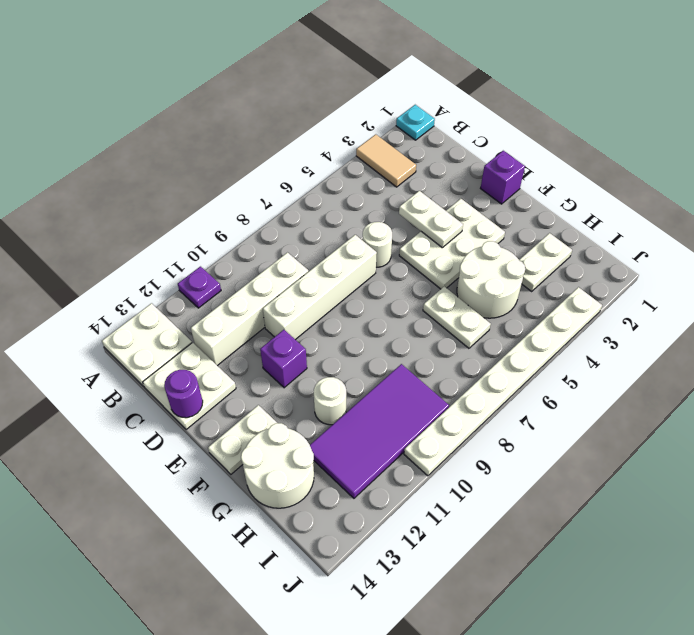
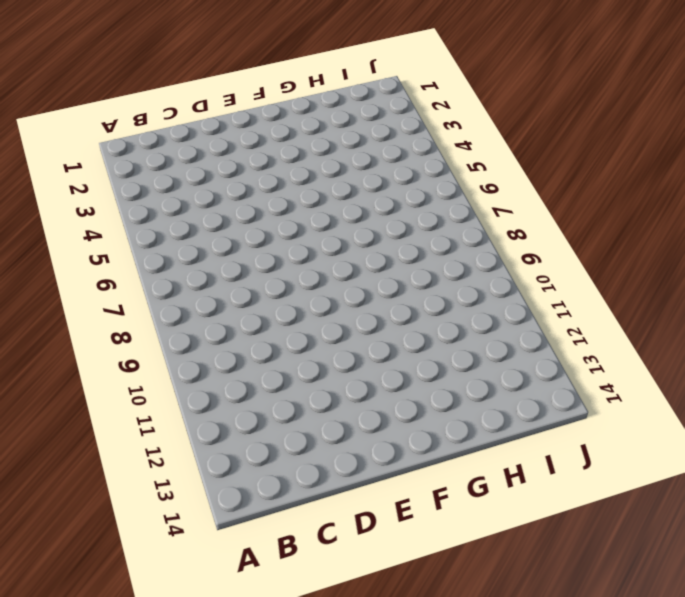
none -> cyan plate A1 level 1
none -> tan tile A3:B3 level 1
none -> purple plate A11 level 1

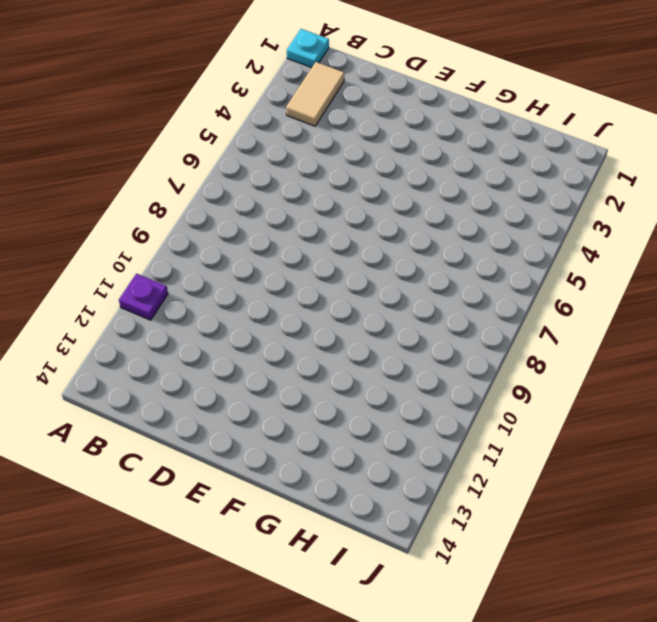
tan tile B2:B3 level 1 -> tan tile A3:B3 level 1
none -> white plate A13:B14 level 1
none -> white brick C9:C12 level 1
none -> white plate C13:D14 level 1

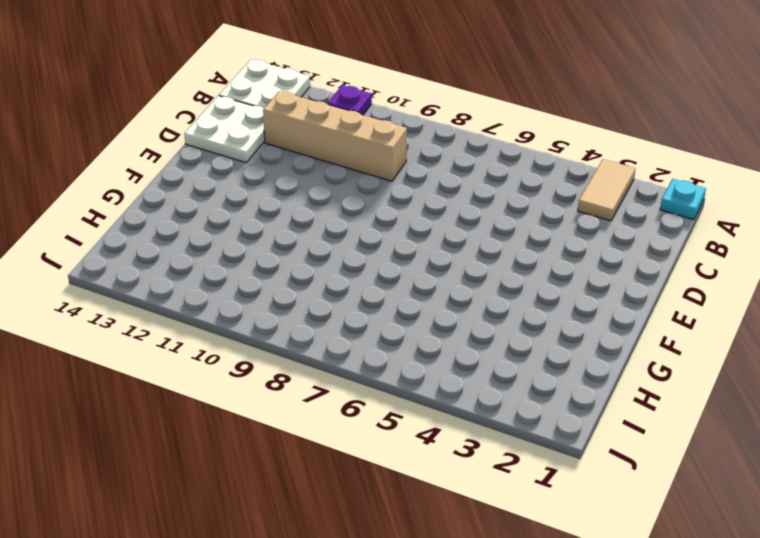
tan brick C9:C12 level 1 -> white brick C9:C12 level 1
none -> white round brick D6 level 1
none -> white brick D7:D10 level 1
none -> purple brick E1 level 1

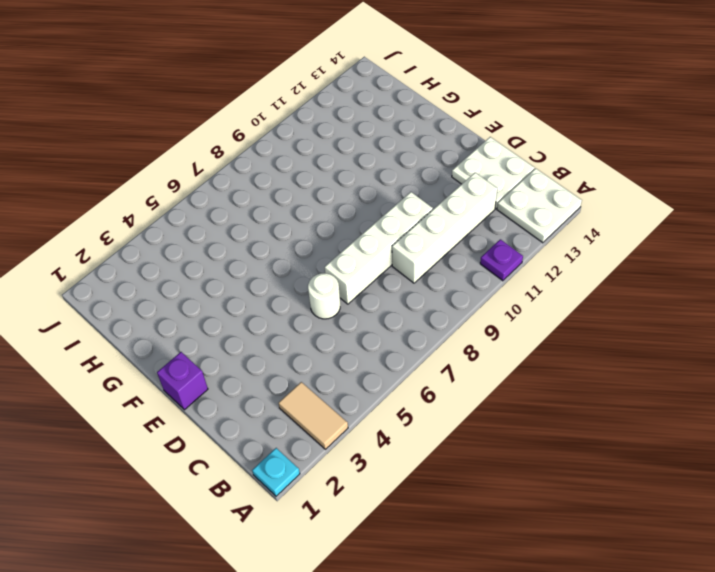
none -> white plate E3:F5 level 1
none -> purple brick E11 level 1
none -> white plate F13:F14 level 1

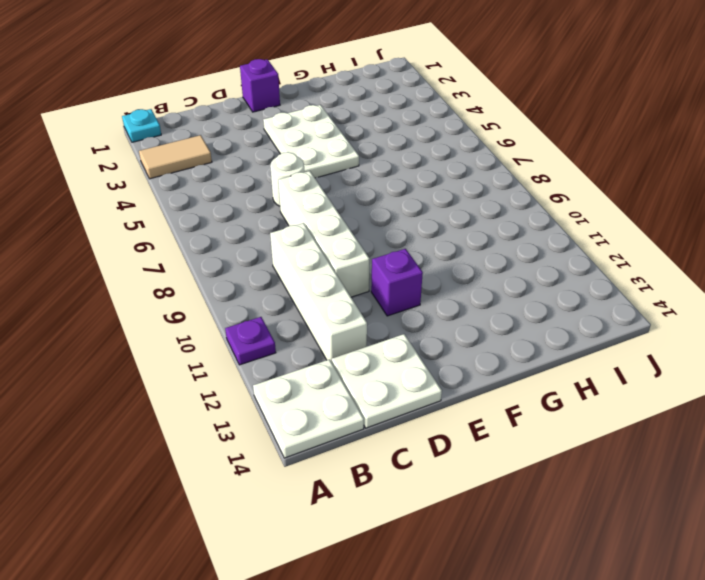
none -> white plate F13:F14 level 1
none -> white round brick G4:H5 level 1
none -> white plate G6:H6 level 1

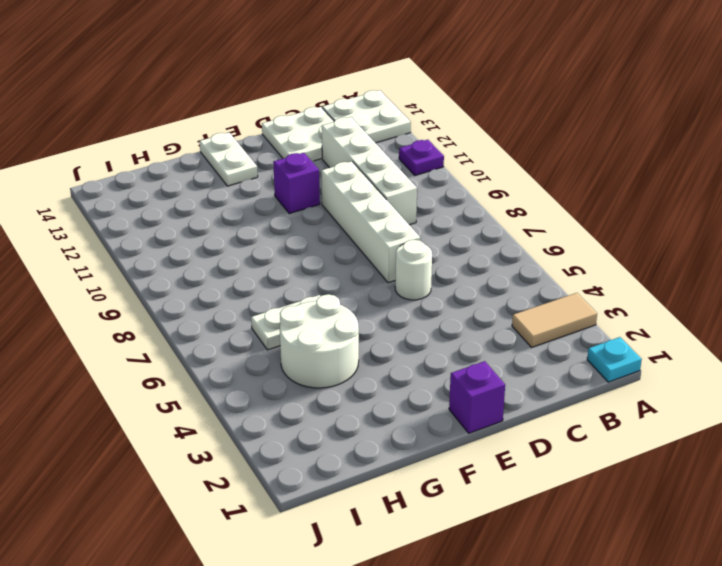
none -> white plate E3:F5 level 1
none -> white round brick G11 level 1
none -> white round brick G13:H14 level 1

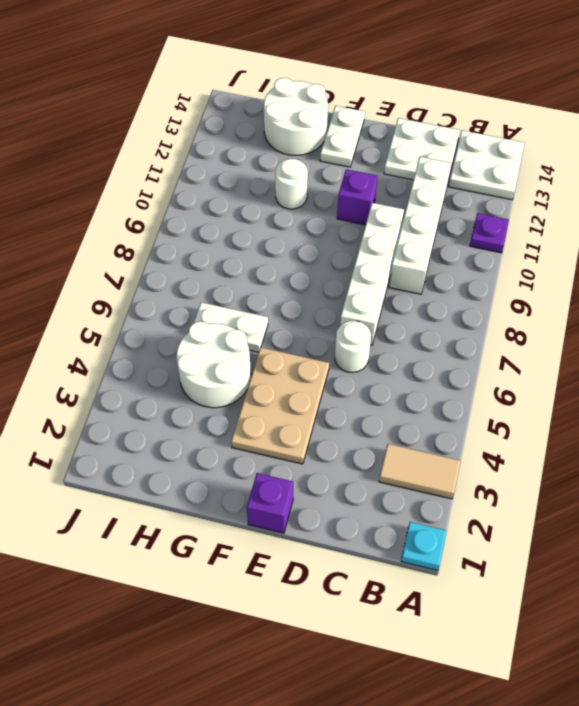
tan plate E3:F5 level 1 -> white plate E3:F5 level 1
none -> white plate H2:H3 level 1
none -> purple tile H9:I12 level 1
none -> white plate J3:J10 level 1

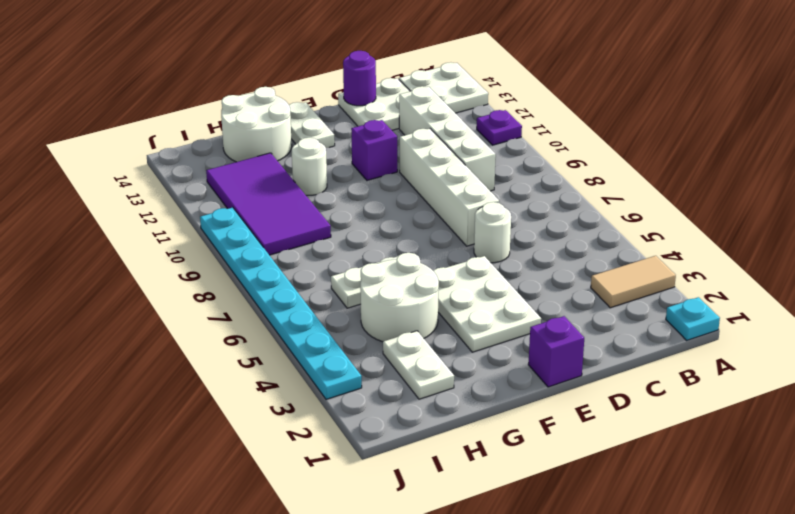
cyan plate J3:J10 level 1 -> white plate J3:J10 level 1
none -> white plate D4:E4 level 2

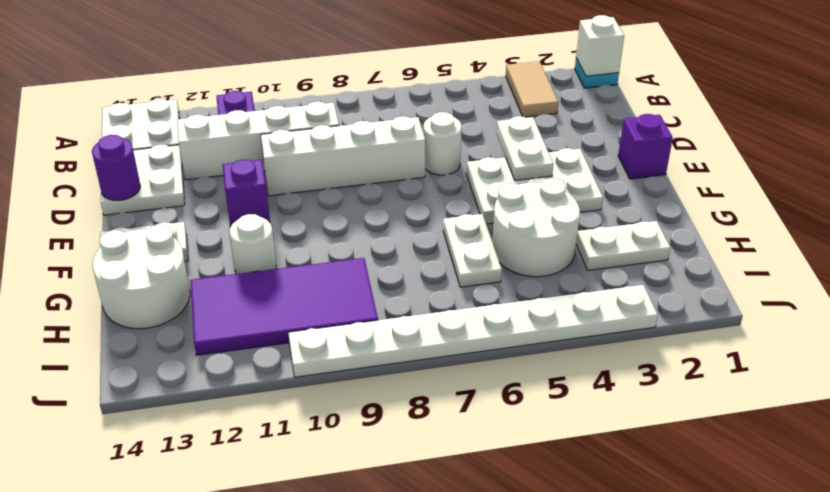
white brick A1 level 2 -> none

